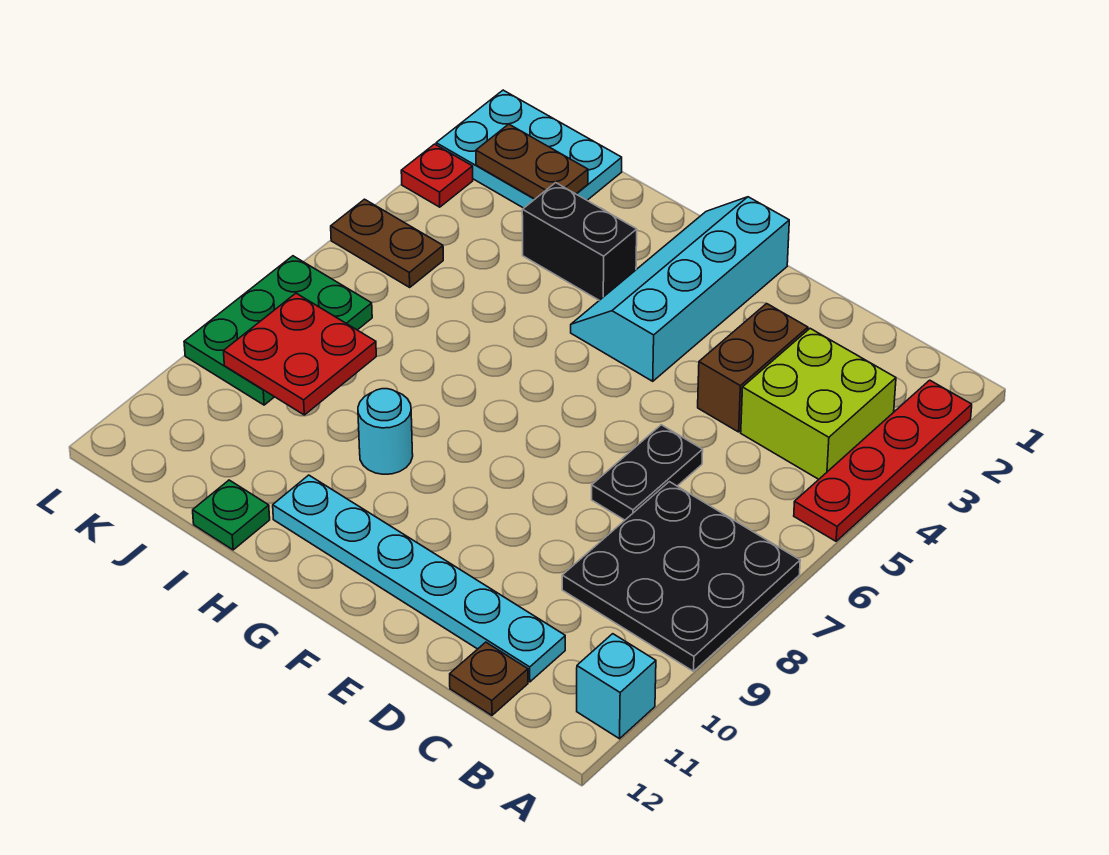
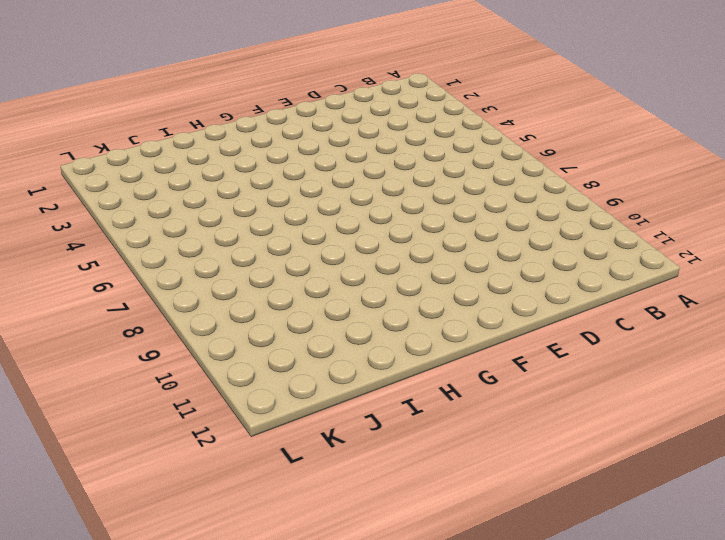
none -> red plate A2:A5 level 1
none -> black plate A7:C9 level 1
none -> cyan brick A11 level 1

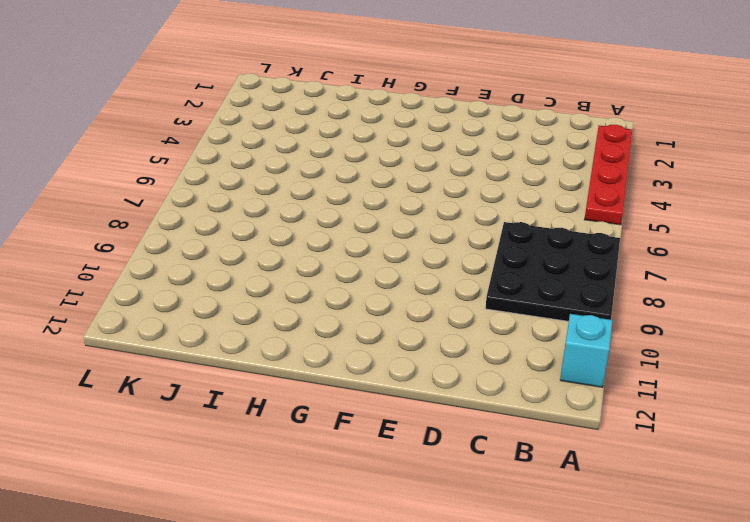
none -> lime brick B3:C4 level 1
none -> cyan plate C11:H11 level 1
none -> brown plate C12 level 1

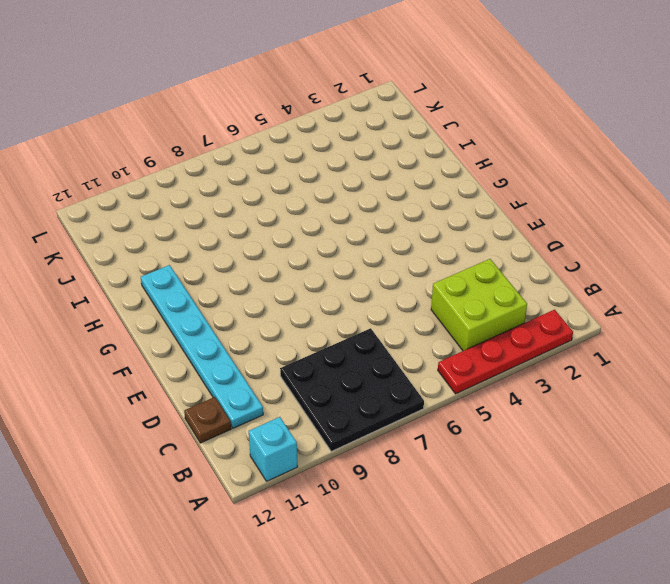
none -> brown brick D3:D4 level 1
none -> black plate D6:D7 level 1
none -> cyan slope F1:G4 level 1 top F

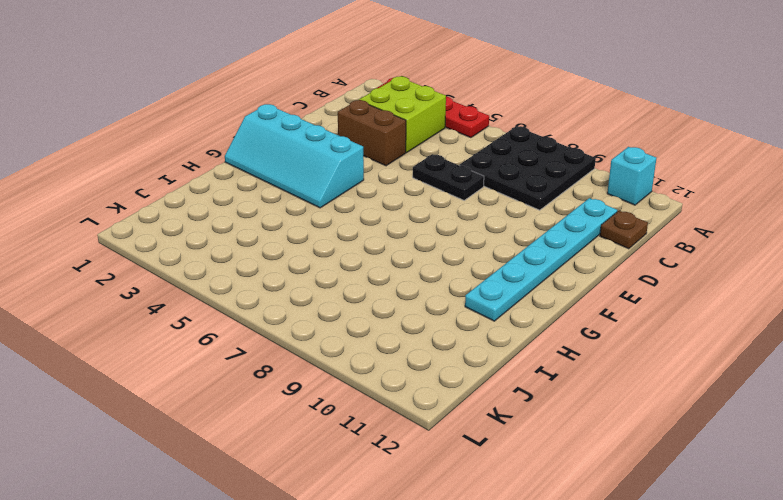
none -> black brick H3:I3 level 1
none -> cyan round brick H9 level 1
none -> green plate I12 level 1

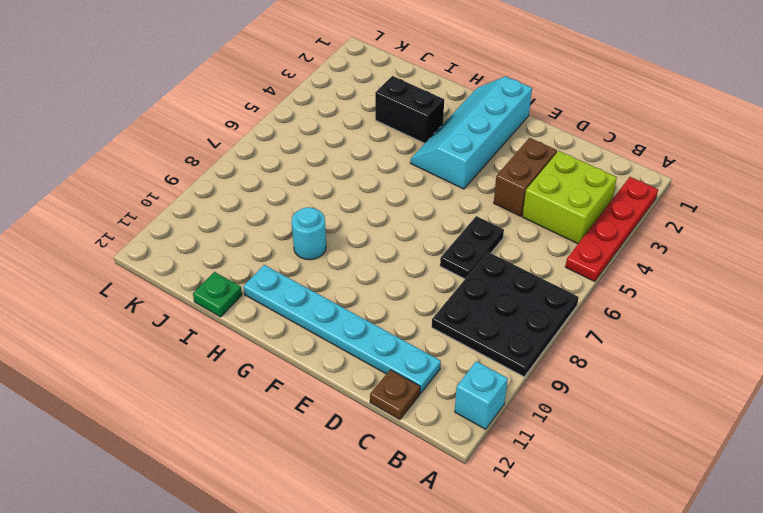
none -> cyan plate J1:L2 level 1
none -> brown plate K5:L5 level 1
none -> green plate K7:L9 level 1

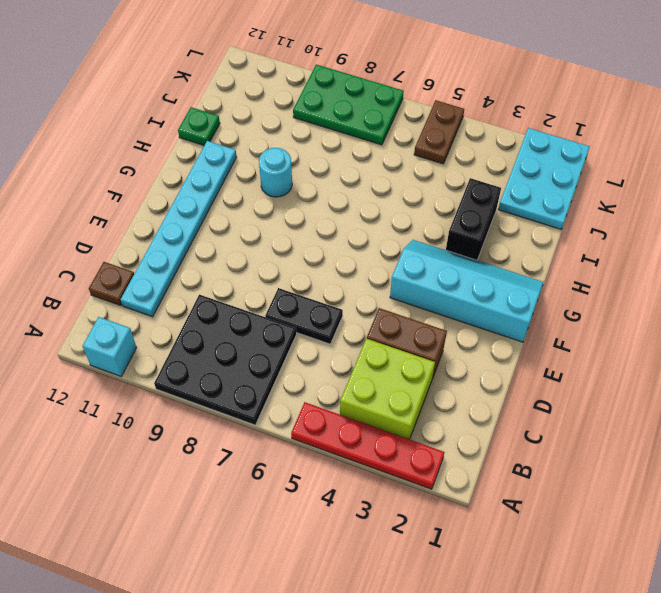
none -> red plate L3 level 1
none -> brown plate J2:K2 level 2
none -> red plate J8:K9 level 2

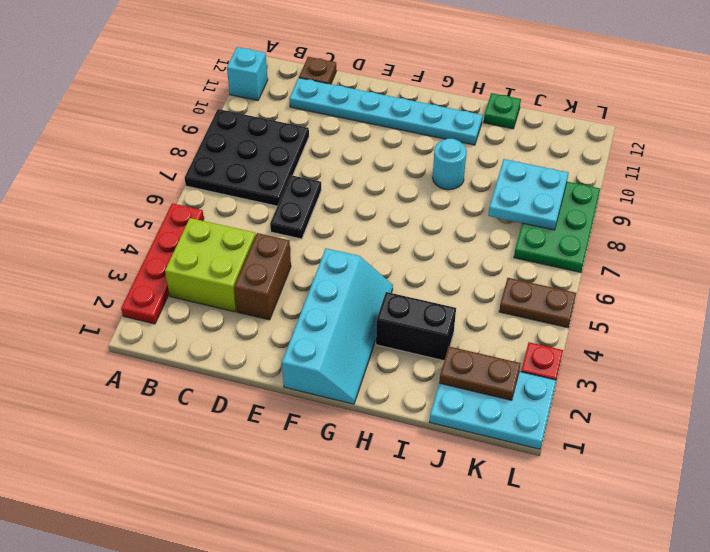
cyan plate J8:K9 level 2 -> red plate J8:K9 level 2

